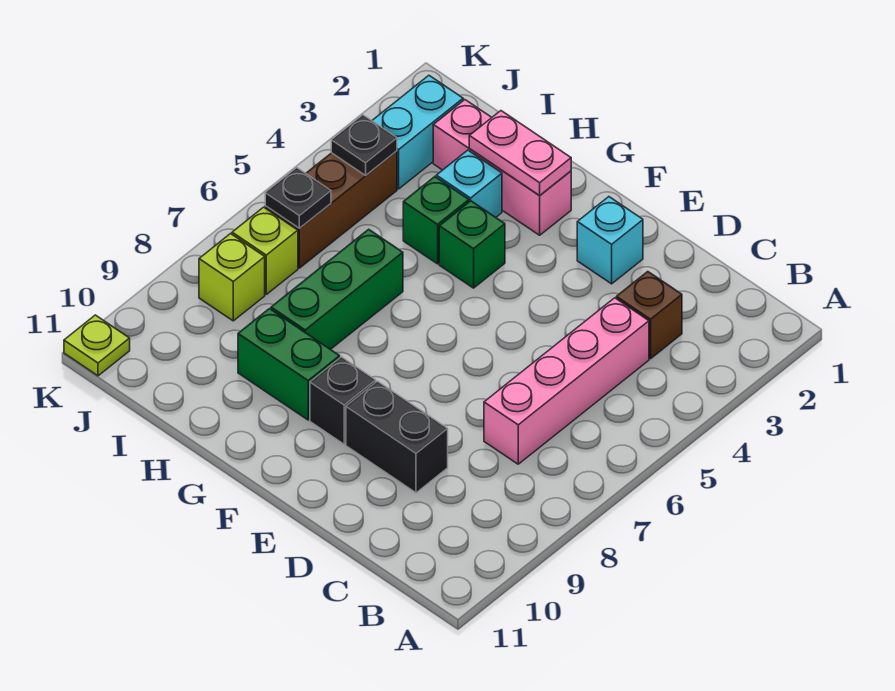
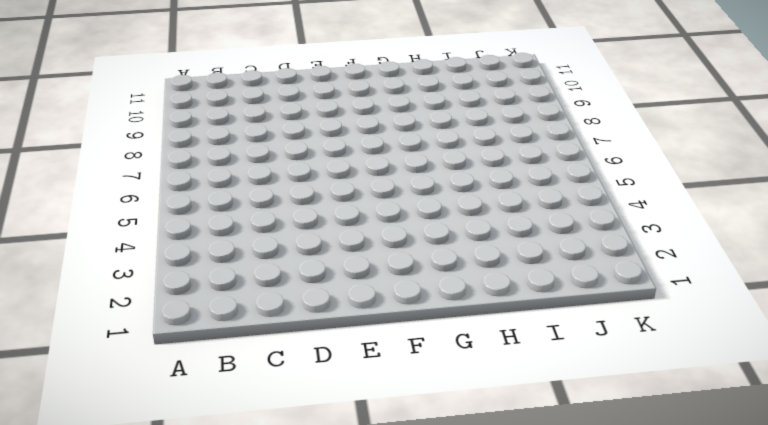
none -> brown brick C3 level 1
none -> pink brick C4:C7 level 1
none -> black brick D9:E9 level 1

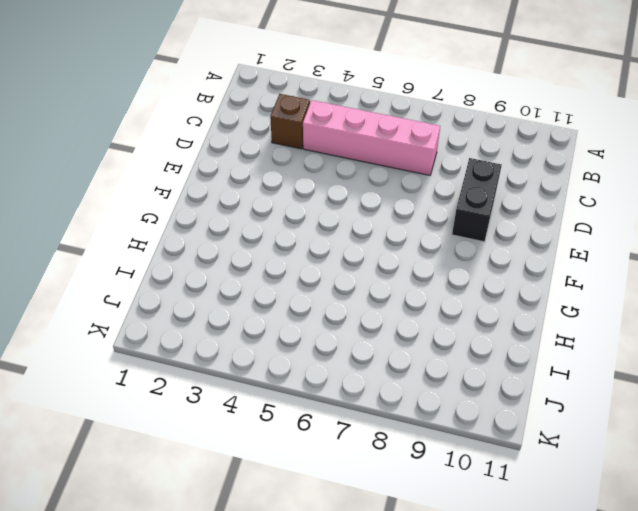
none -> cyan brick E2 level 1
none -> black brick F9 level 1
none -> pink brick G2:I2 level 1

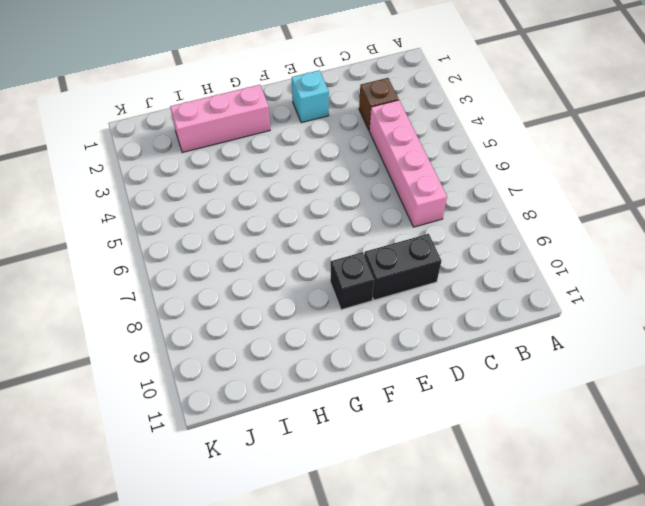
none -> green brick G4 level 1
none -> green brick G9:H9 level 1
none -> cyan brick H3 level 1

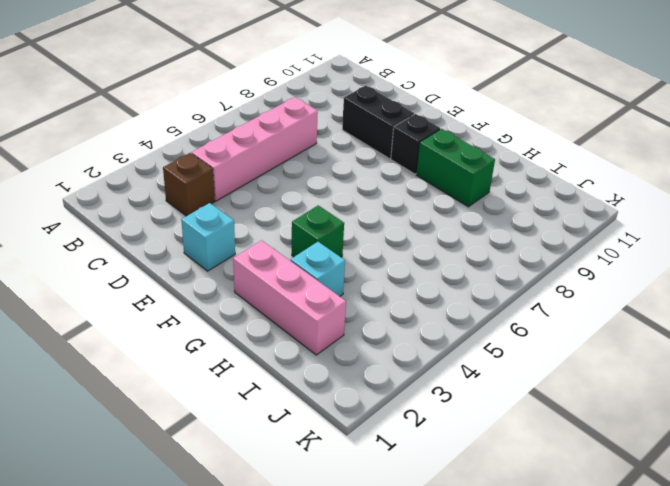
none -> green brick H4 level 1
none -> green brick H6:H8 level 1
none -> cyan brick J2:J3 level 1

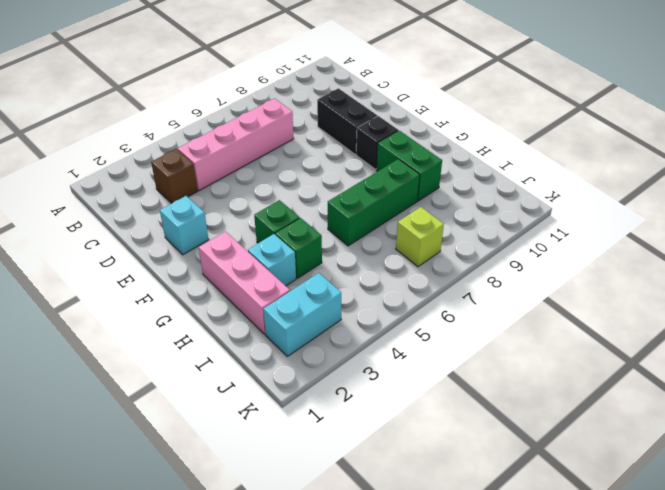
none -> brown brick J4:J6 level 1
none -> lime brick J8 level 1
none -> lime plate K11 level 1

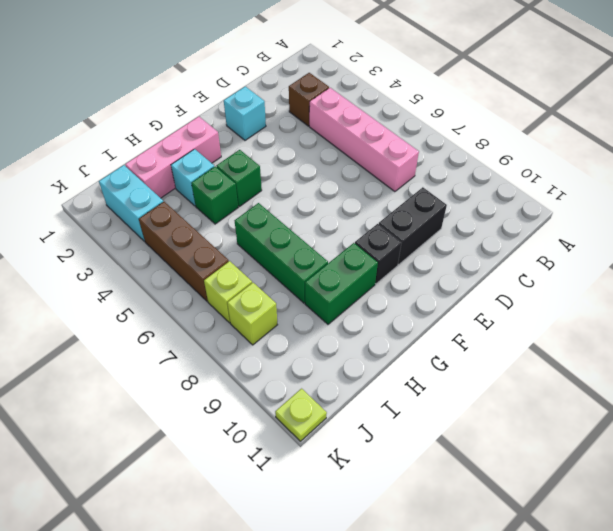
none -> pink plate G2:H2 level 2
none -> black plate J4 level 2
none -> black plate J6 level 2

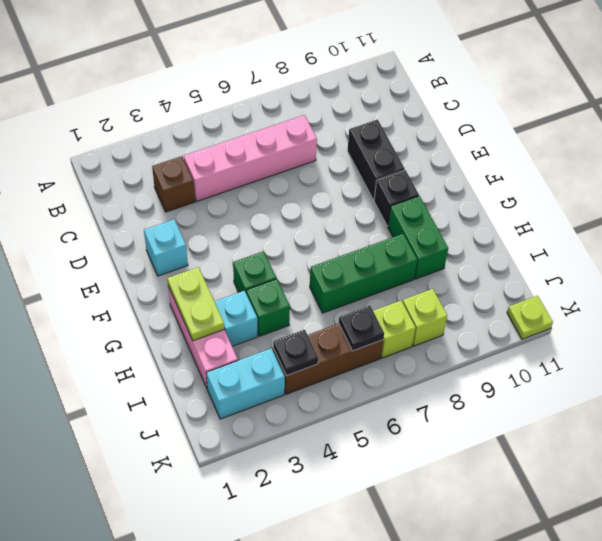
lime plate G2:H2 level 2 -> pink plate G2:H2 level 2

